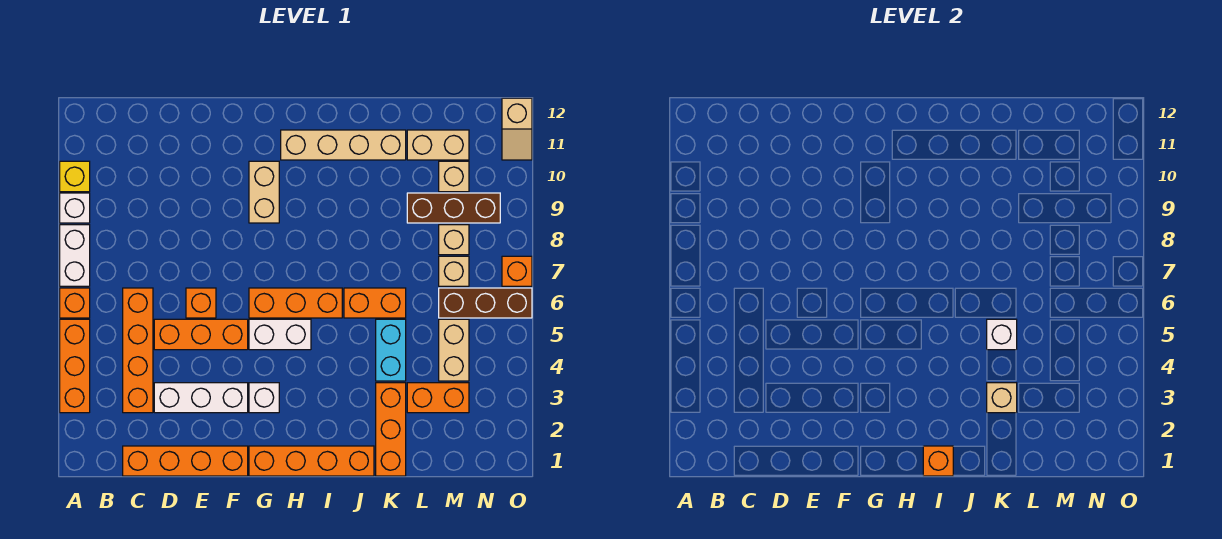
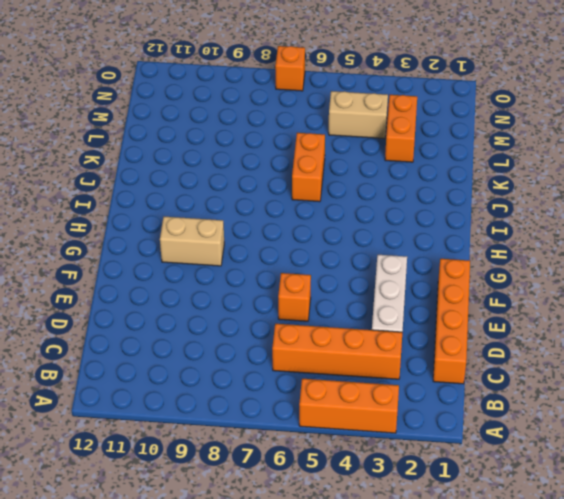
none -> orange brick A6 level 1
none -> white brick A7:A8 level 1
none -> white brick A9 level 1
none -> yellow brick A10 level 1

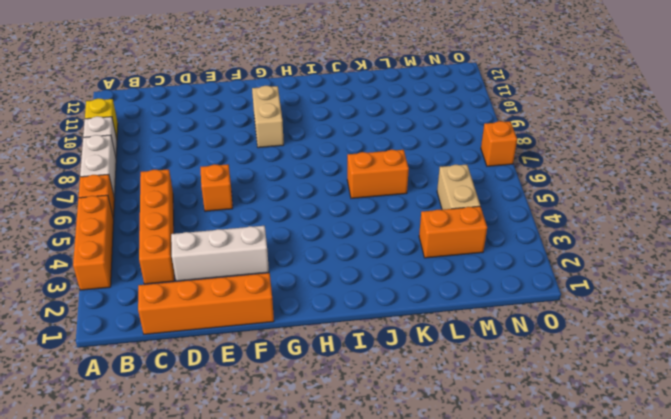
none -> orange brick D5:F5 level 1
none -> orange brick G1:J1 level 1
none -> white brick G3 level 1
none -> white brick G5:H5 level 1

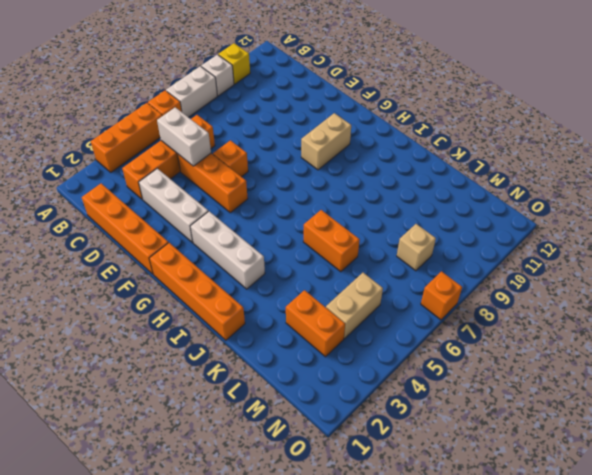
white brick C5:D5 level 2 -> white brick G5:H5 level 1
white brick G3:I3 level 1 -> white brick G3 level 1
none -> orange brick G6:I6 level 1
none -> tan brick H11:K11 level 1
none -> orange brick K1:K3 level 1
none -> cyan brick K4:K5 level 1

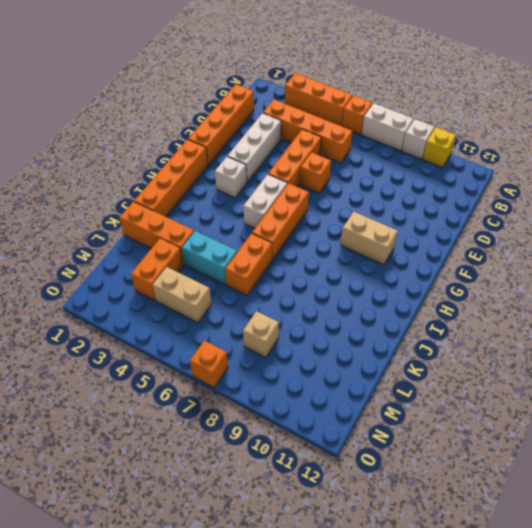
none -> tan brick H11:K11 level 1
none -> brown brick L9:N9 level 1
none -> tan brick L11:M11 level 1
none -> brown brick M6:O6 level 1

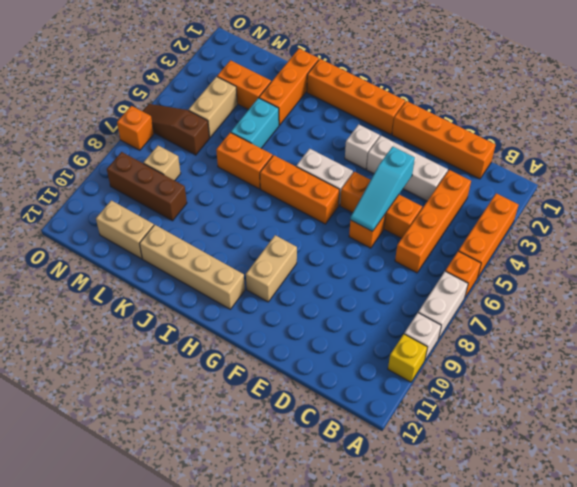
cyan slope E4:E6 level 2 top 4 -> none
brown slope M6:O6 level 1 top M -> brown brick M6:O6 level 1
none -> tan brick M7 level 1
none -> tan brick M10 level 1
none -> tan slope O11:O12 level 1 top 12
none -> orange brick I1 level 2

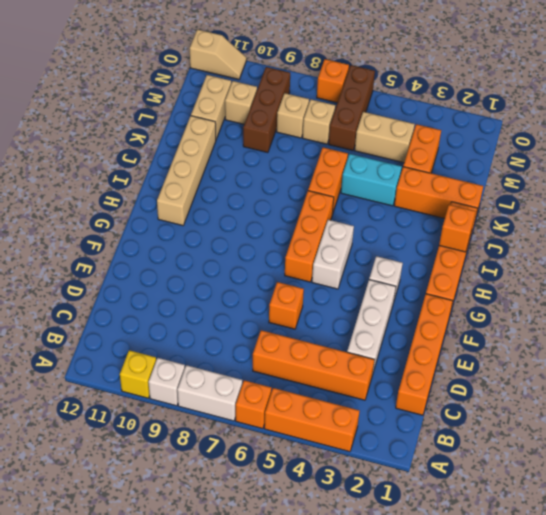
none -> orange brick D5:F5 level 1
none -> tan brick G9:G10 level 1
none -> tan brick K3 level 2
none -> white brick K5 level 2

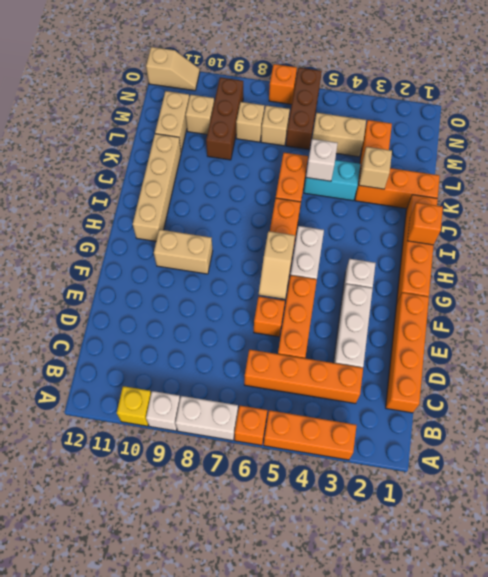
tan slope F6:G6 level 2 top G -> none

